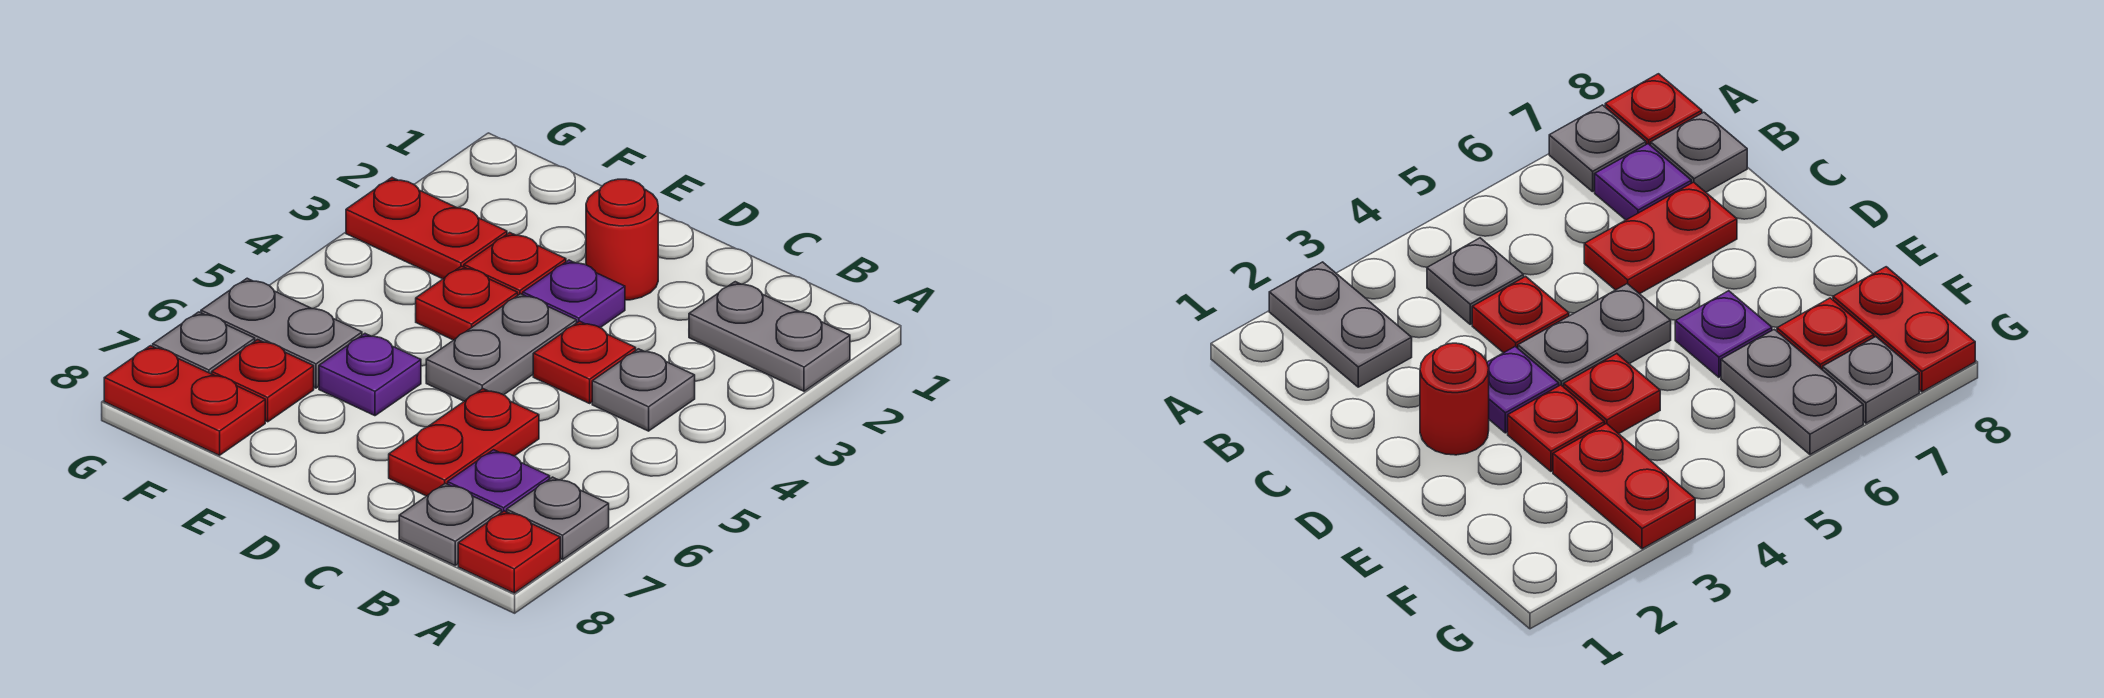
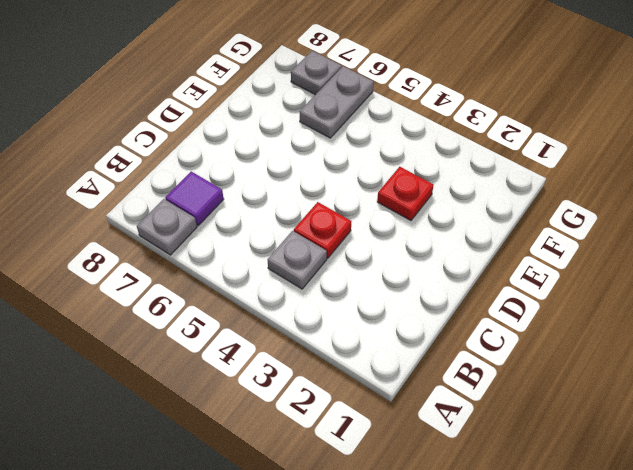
purple tile B7 level 1 -> purple plate B7 level 1
none -> grey plate A2:B2 level 1
none -> red plate A8 level 1
none -> grey plate B8 level 1

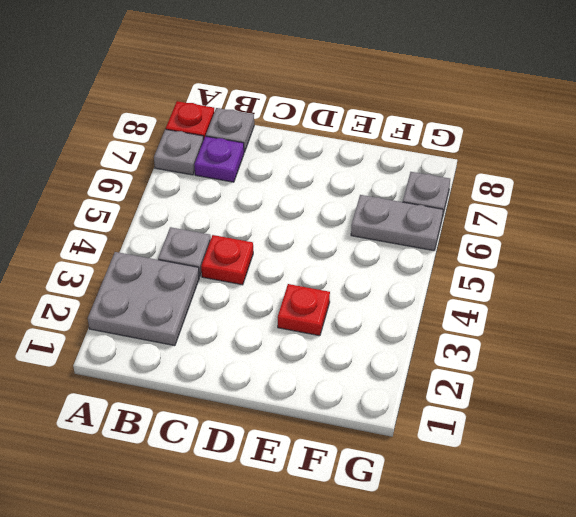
grey plate A2:B3 level 1 -> grey plate A2:B2 level 1
none -> red plate C6:C7 level 1
none -> red round brick D2 level 1
none -> purple plate D3 level 1

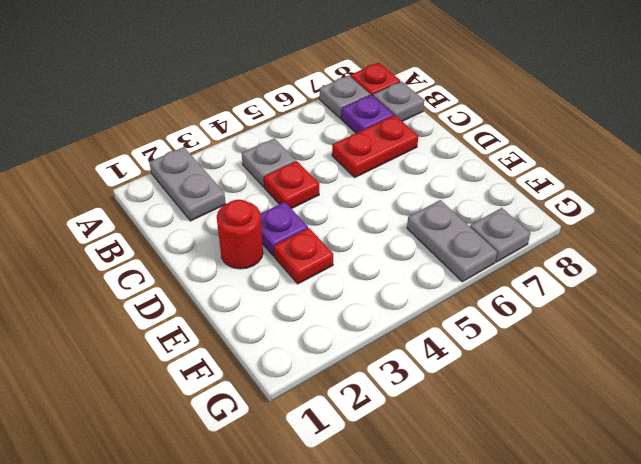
none -> grey plate D4:D5 level 1
none -> red plate E4 level 1
none -> purple plate E6 level 1

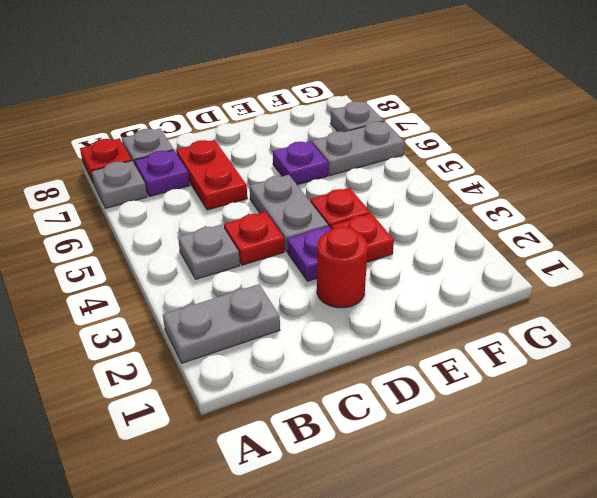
none -> red plate F3:G3 level 1
none -> red plate F7 level 1
none -> red plate F8:G8 level 1

